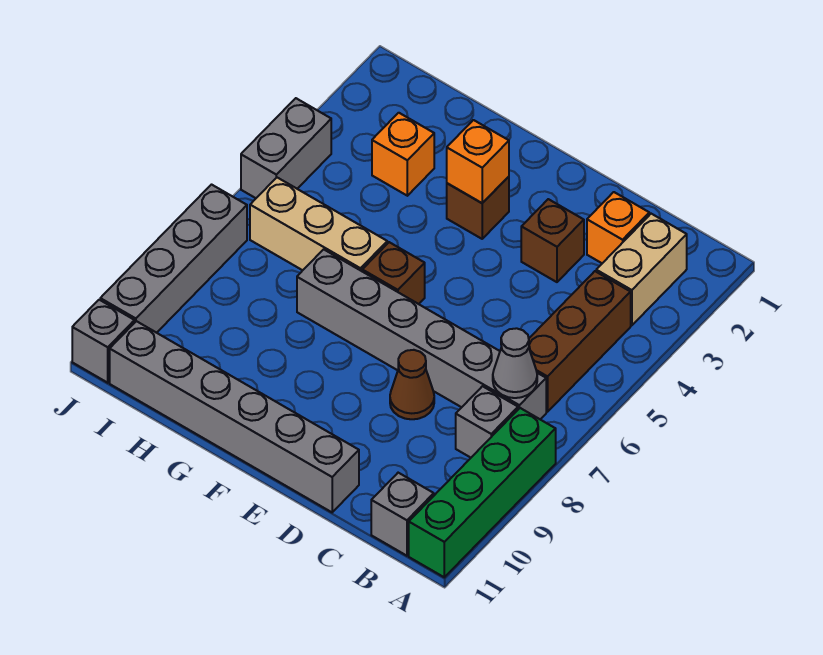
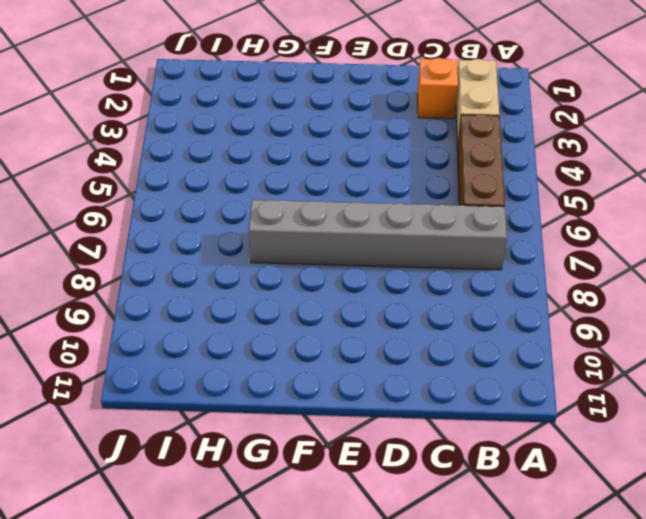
none -> green brick A8:A11 level 1
none -> grey brick B8 level 1
none -> grey brick B11 level 1

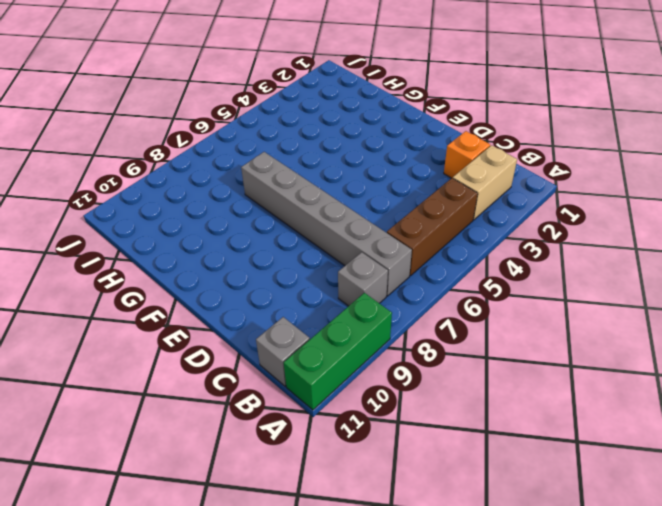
green brick A9:A11 level 1 -> green brick A8:A11 level 1
none -> brown brick D3 level 1
none -> brown cone D8 level 1
none -> grey brick D11:I11 level 1

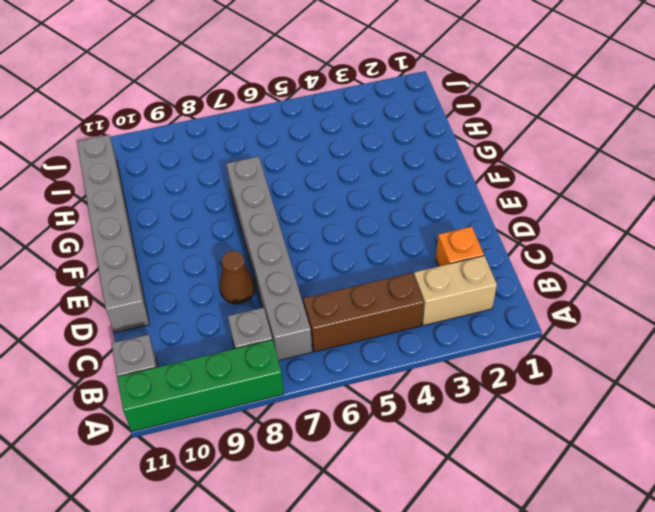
none -> brown brick D3 level 1
none -> brown brick F3 level 1
none -> brown brick F6 level 1

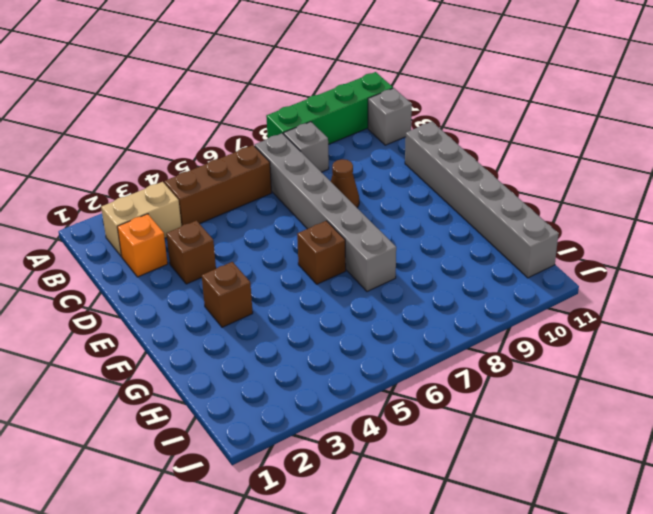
none -> tan brick G6:I6 level 1
none -> orange brick H3 level 1
none -> grey brick J4:J5 level 1

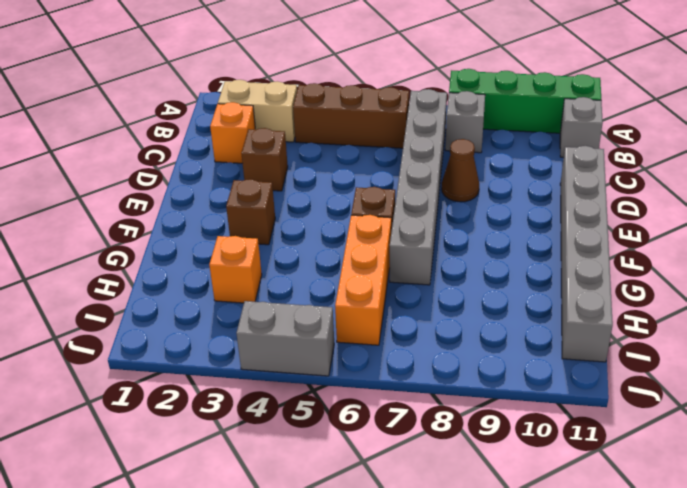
orange brick G6:I6 level 1 -> tan brick G6:I6 level 1
none -> grey brick J7:J10 level 1
none -> grey brick J11 level 1
none -> grey cone B7 level 2

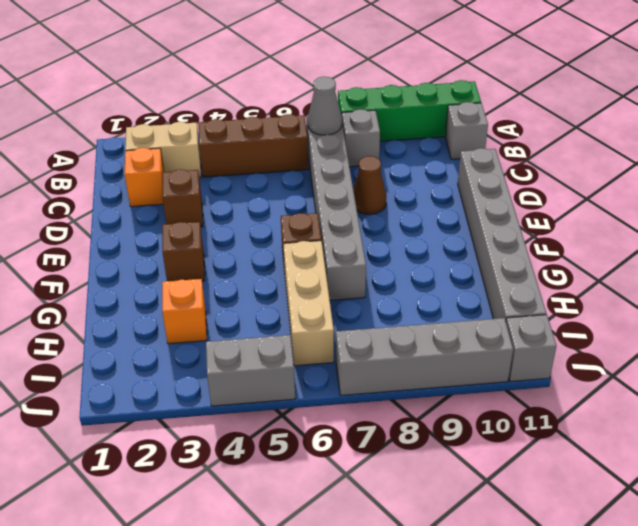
none -> orange brick F3 level 2

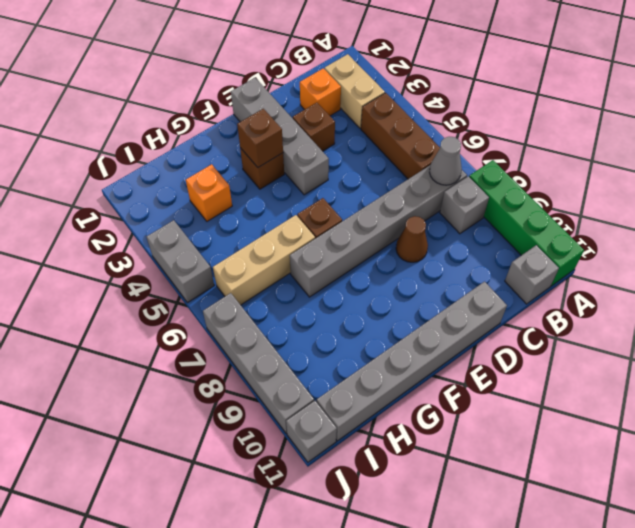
grey brick E1:E4 level 1 -> none
brown brick F3 level 2 -> orange brick F3 level 2

